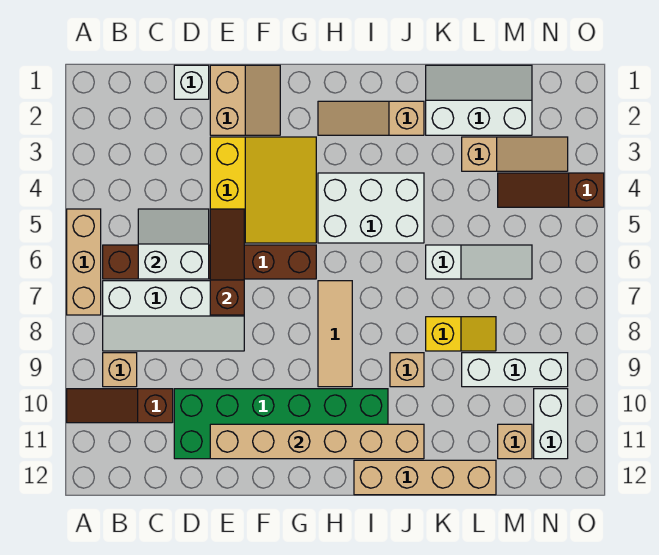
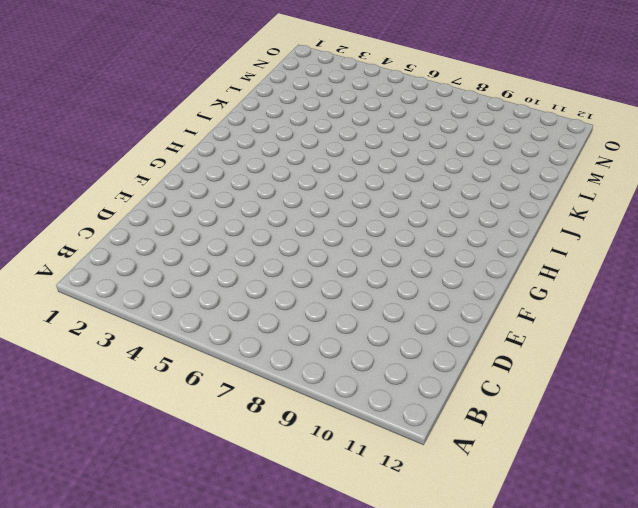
none -> tan brick A5:A7 level 1
none -> brown slope A10:C10 level 1 top C
none -> brown brick B6:G6 level 1

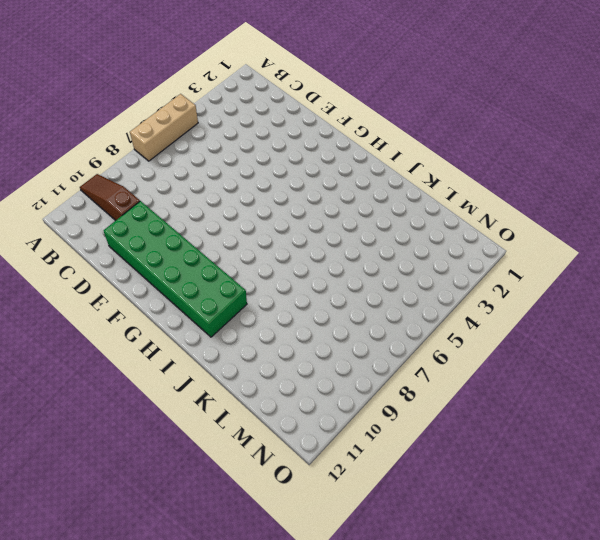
none -> brown brick B6:G6 level 1
none -> white slope B7:E8 level 1 top 7
none -> tan brick B9 level 1

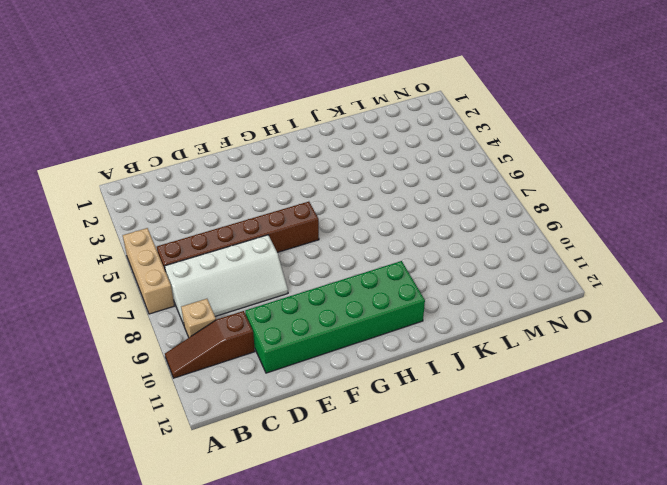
none -> white brick D1 level 1
none -> tan slope E1:F2 level 1 top E
none -> yellow slope E3:G5 level 1 top E

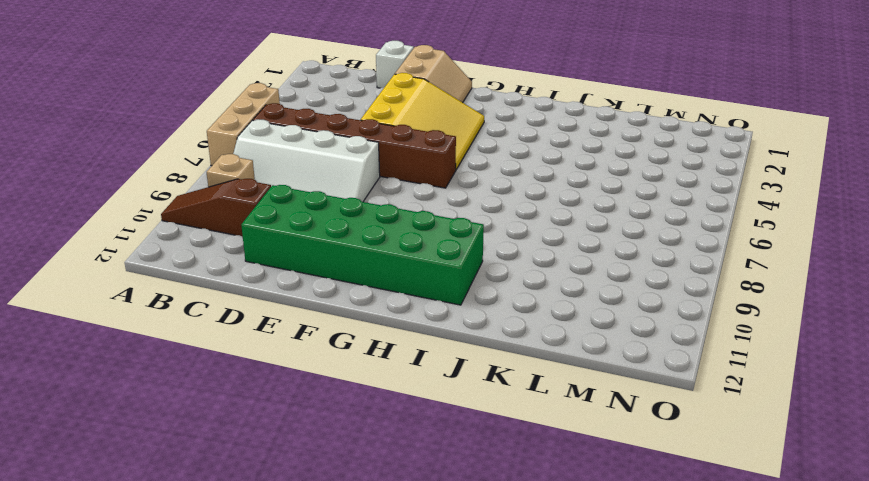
none -> tan slope H2:J2 level 1 top J
none -> white brick H4:J5 level 1
none -> tan tile H7:H9 level 1

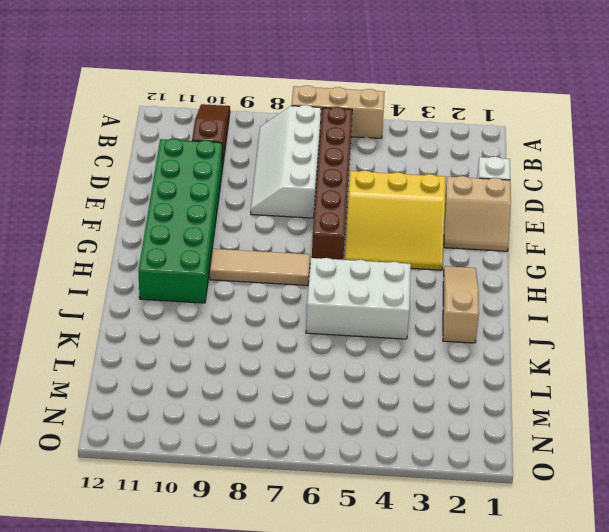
white brick I4:J6 level 1 -> white brick H4:J5 level 1
none -> tan brick B9 level 1
none -> tan brick I12:L12 level 1
none -> tan brick J9 level 1

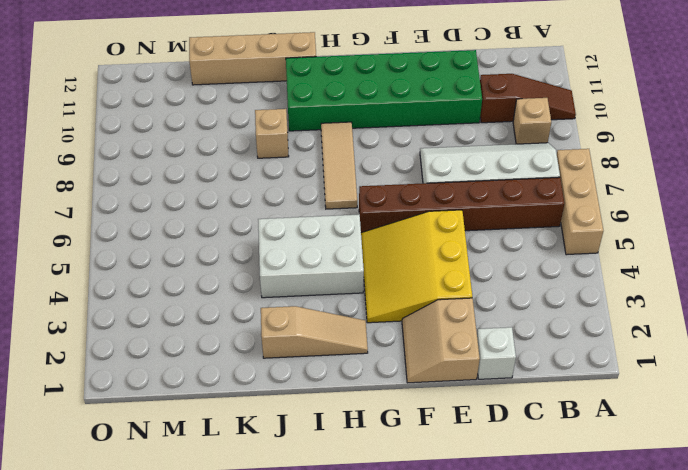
none -> white slope K1:M2 level 1 top 2
none -> white slope K6:M6 level 1 top K
none -> yellow slope K8:L8 level 1 top K

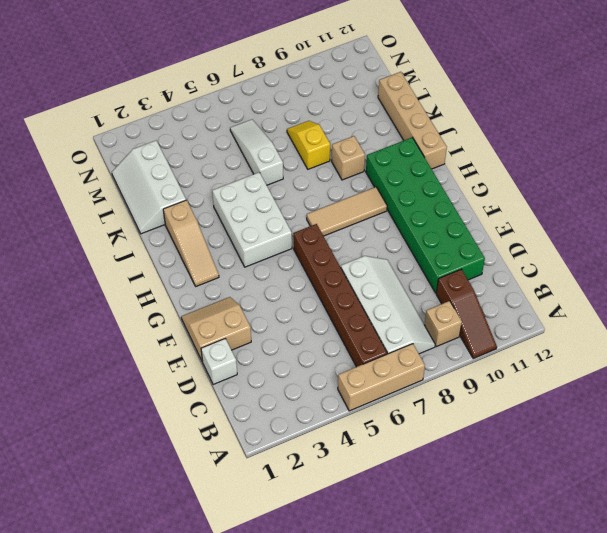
none -> yellow slope E3:G5 level 1 top E
none -> tan slope L3:N3 level 1 top L
none -> white brick L9:N9 level 1

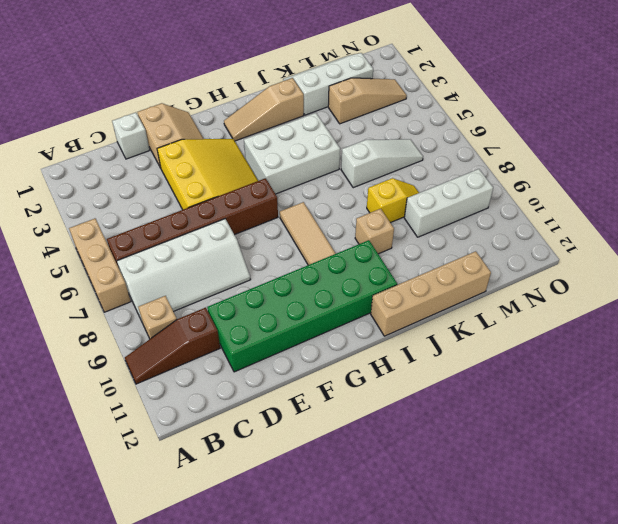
none -> brown slope M4:O4 level 1 top O
none -> tan brick M11 level 1
none -> white brick N10:N11 level 1

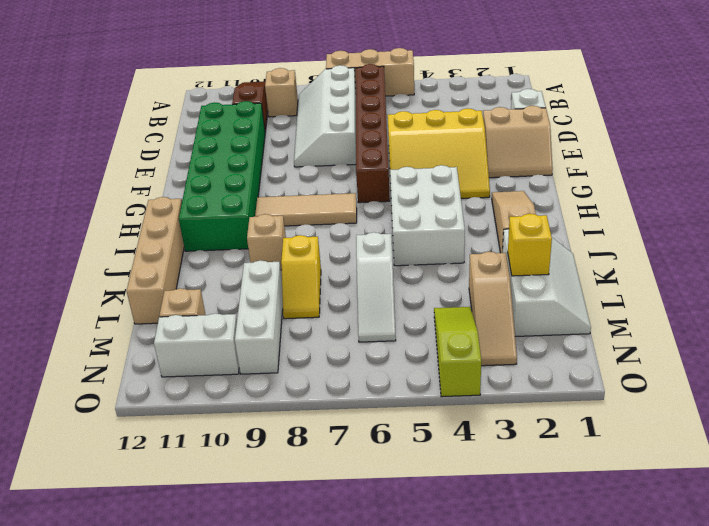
yellow brick L2 level 2 -> none
lime slope M4:O4 level 1 top O -> brown slope M4:O4 level 1 top O
none -> white slope C5:D6 level 2 top 6
none -> brown slope E5:E7 level 2 top 7
none -> tan brick E11:J11 level 2

